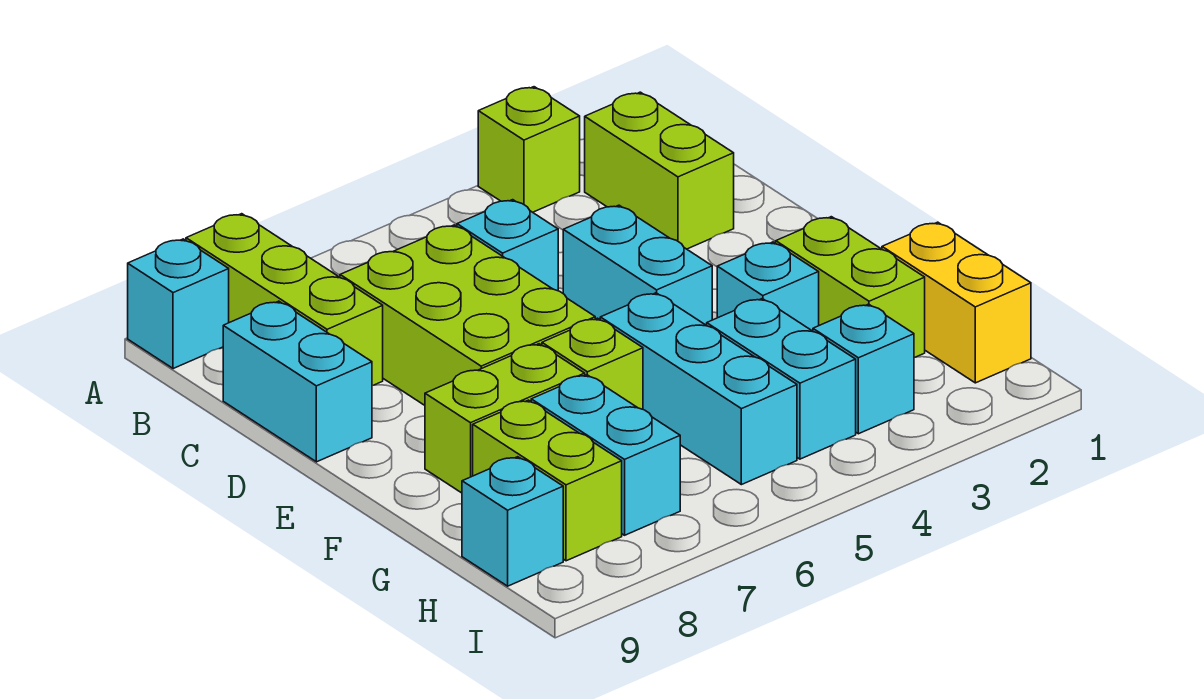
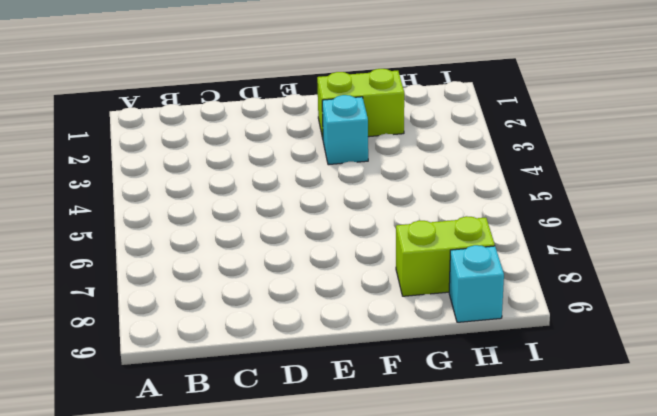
none -> lime brick A3 level 1
none -> lime brick A8:C8 level 1
none -> cyan brick A9 level 1

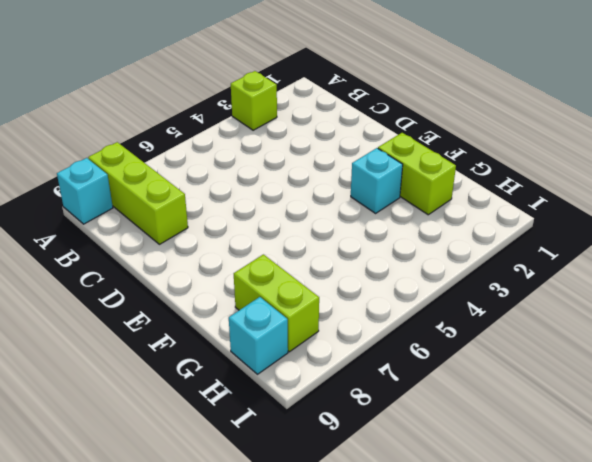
none -> lime brick B2:C2 level 1
none -> cyan brick C5 level 1
none -> lime brick C6:E7 level 1

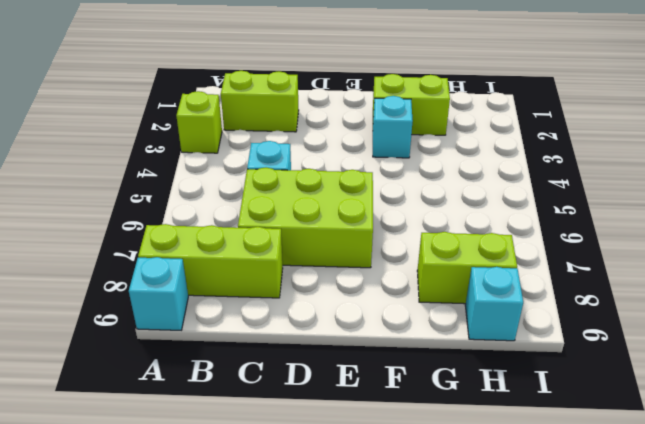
none -> cyan brick C9:D9 level 1
none -> cyan brick D4:E4 level 1
none -> cyan brick F5:H5 level 1

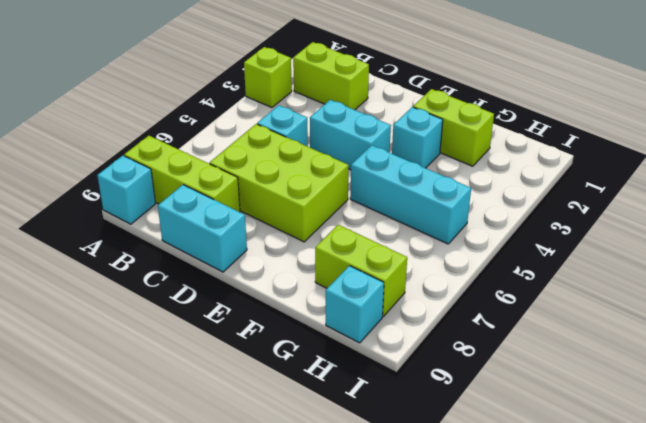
none -> lime brick F6 level 1
none -> lime brick F7:F8 level 1
none -> yellow brick G1:H1 level 1

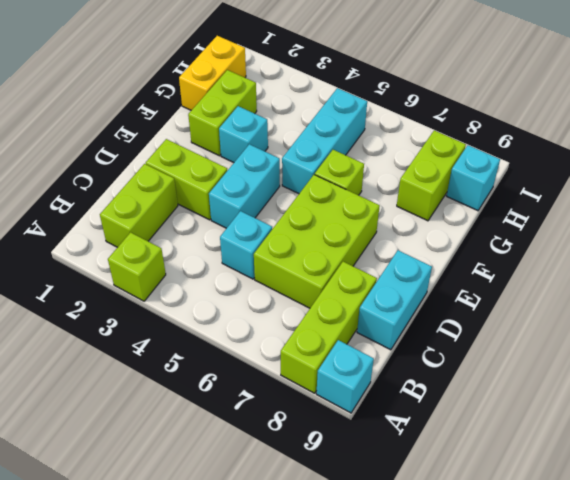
lime brick D2:D3 level 1 -> lime brick F7:F8 level 1
none -> cyan brick G4:H4 level 1
none -> cyan brick G7:H7 level 1
none -> cyan brick H3 level 1

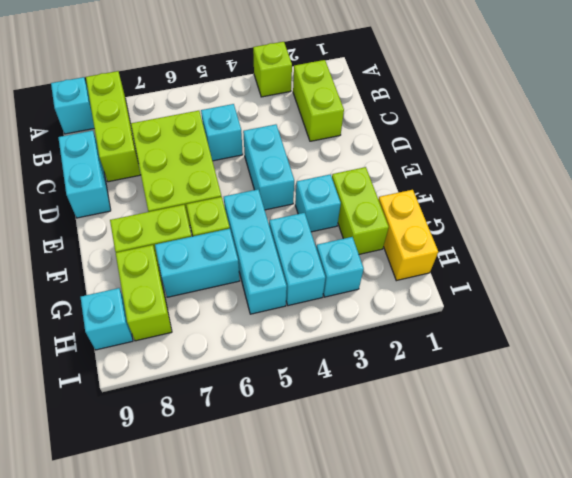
cyan brick G6:G7 level 1 -> cyan brick G7:H7 level 1

